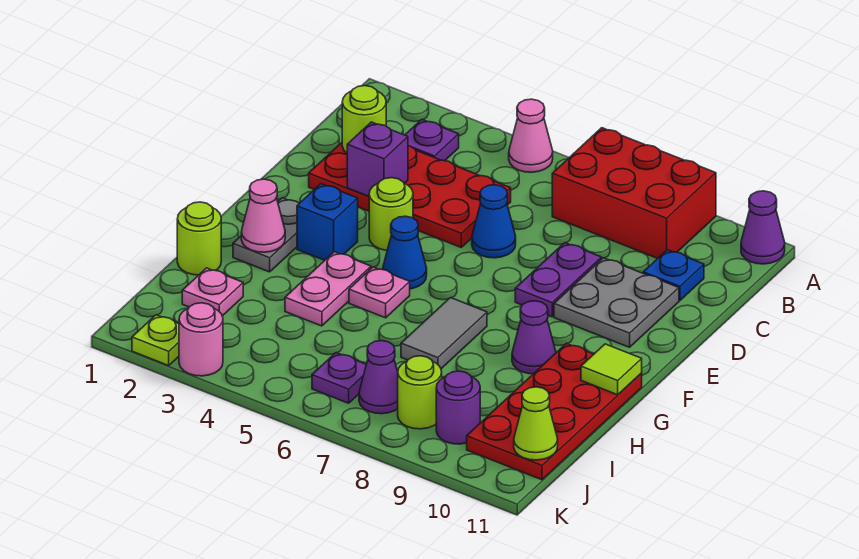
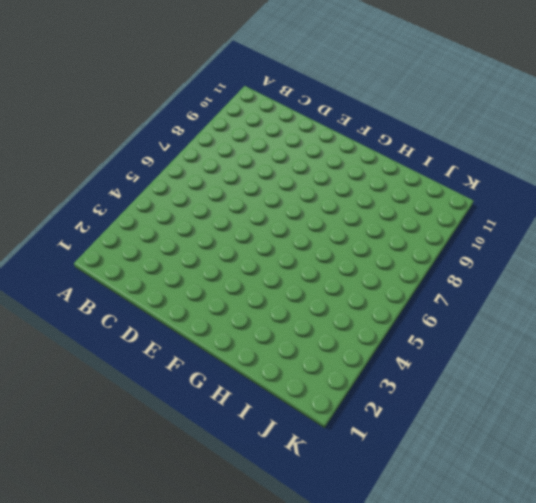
none -> pink cone A5 level 1
none -> red brick A7:B9 level 1
none -> purple cone A11 level 1
none -> purple plate B3 level 1

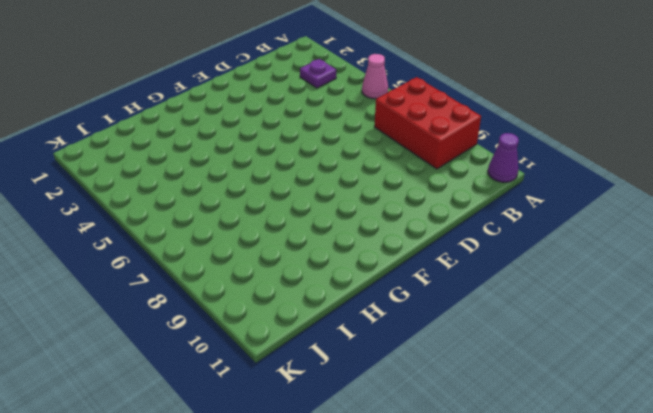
none -> red plate C2:D5 level 1
none -> blue plate C10 level 1
none -> blue cone D6 level 1
none -> purple plate D8:E8 level 1

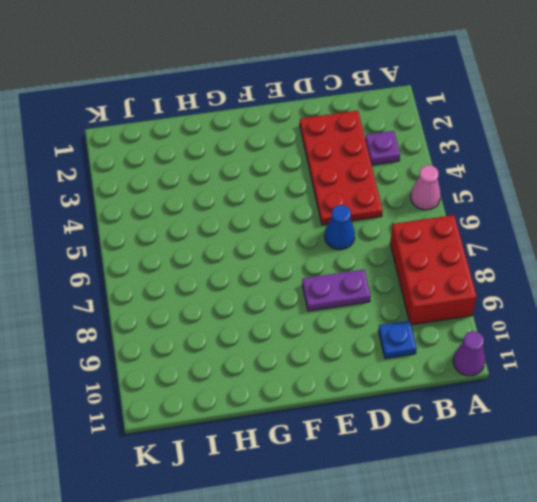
none -> grey plate D9:E10 level 1
none -> lime round brick E4 level 1
none -> grey plate F2:G2 level 1
none -> blue brick F3 level 1

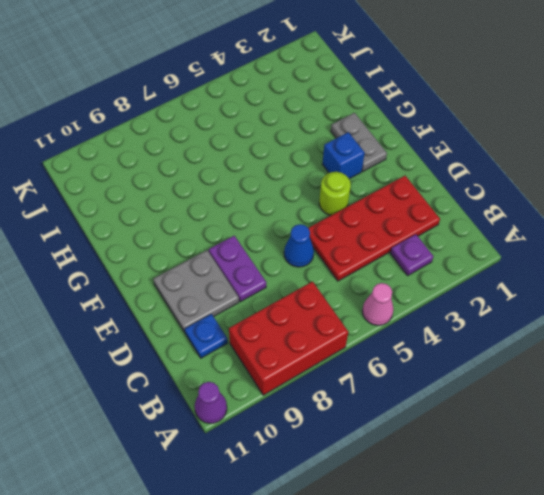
none -> blue cone F5 level 1
none -> pink plate G4:H4 level 1
none -> pink plate G5 level 1
none -> grey tile G7:H7 level 1

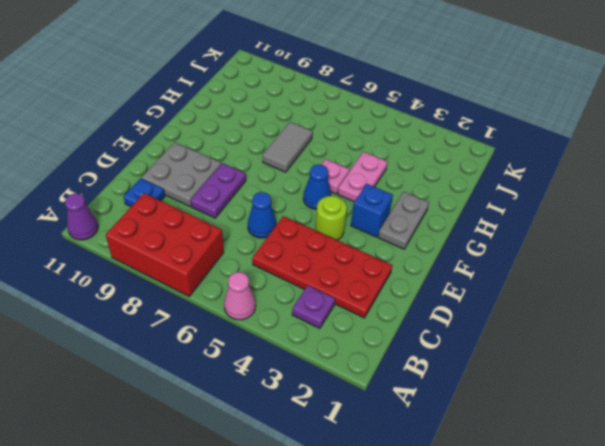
none -> purple cone G9 level 1
none -> red plate G10:J11 level 1
none -> lime round brick H1 level 1
none -> pink plate I2 level 1

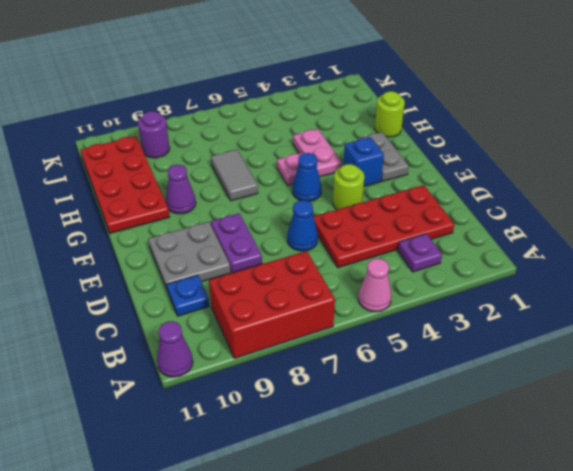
none -> pink plate I2 level 1
none -> purple plate J6 level 1
none -> purple cone J7 level 1
none -> lime round brick J8 level 1

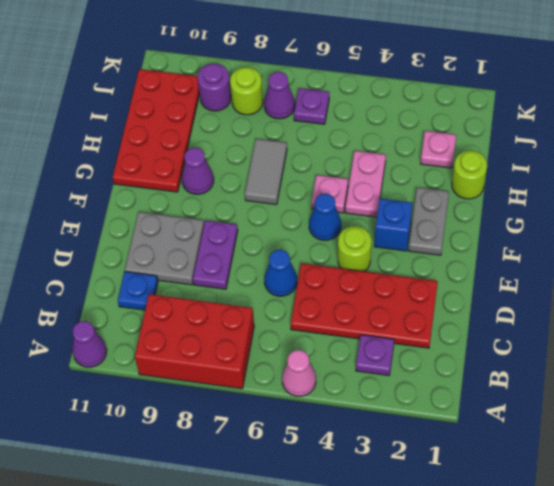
none -> lime plate K2 level 1
none -> pink round brick K3 level 1
none -> lime round brick C2 level 2
none -> purple brick D3 level 2

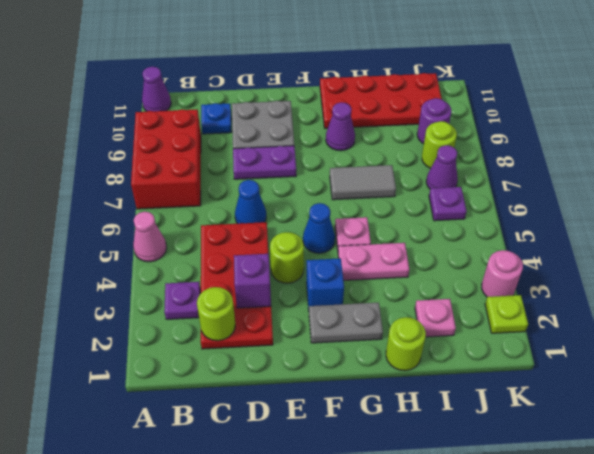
none -> pink cone G2 level 2
none -> lime tile G11 level 2
none -> lime cone J11 level 2

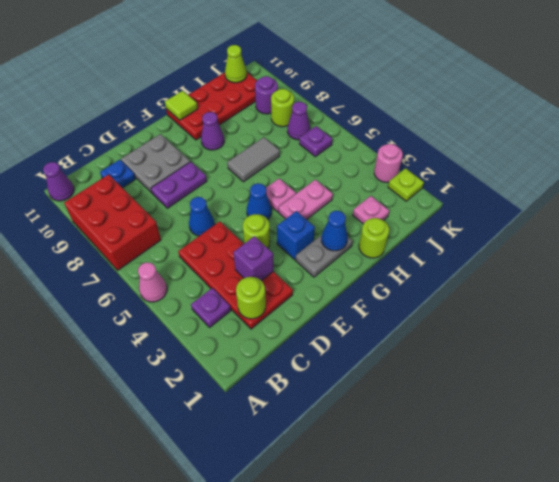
blue cone G2 level 2 -> pink cone G2 level 2

